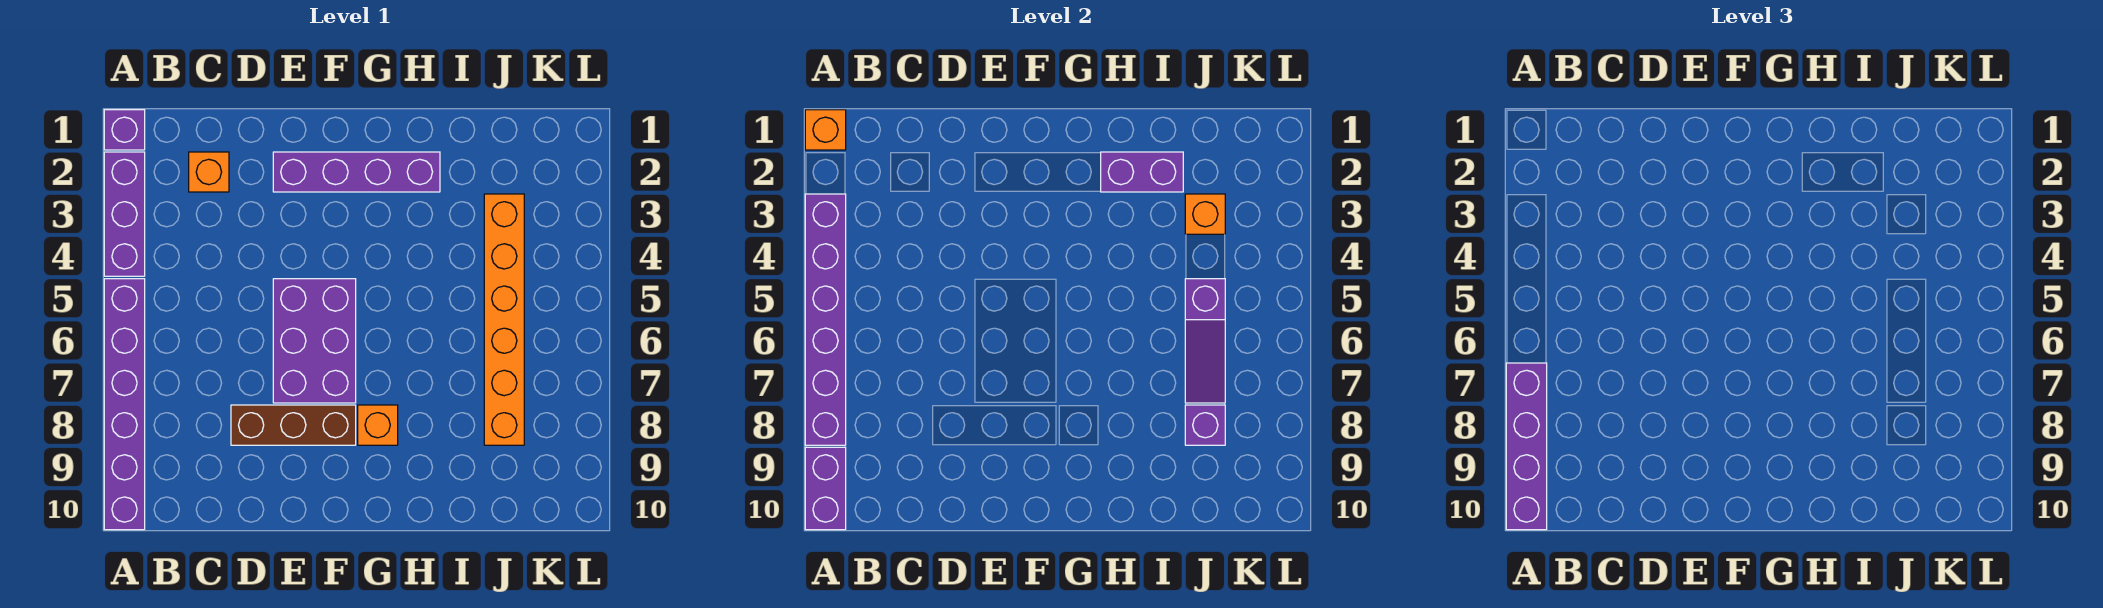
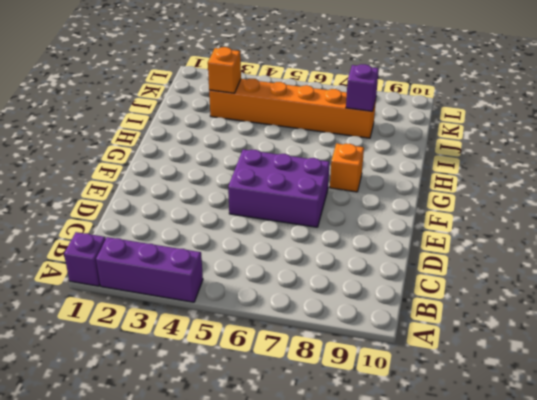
none -> purple brick A5:A10 level 1
none -> orange brick C2 level 1
none -> brown brick D8:F8 level 1

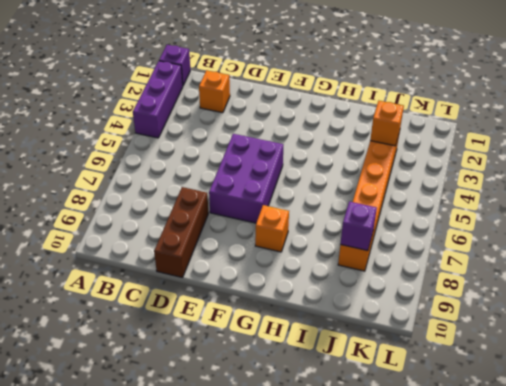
brown brick D8:D10 level 1 -> brown brick D8:F8 level 1
none -> purple brick A5:A10 level 1
none -> purple brick E2:H2 level 1
none -> orange brick A1 level 2

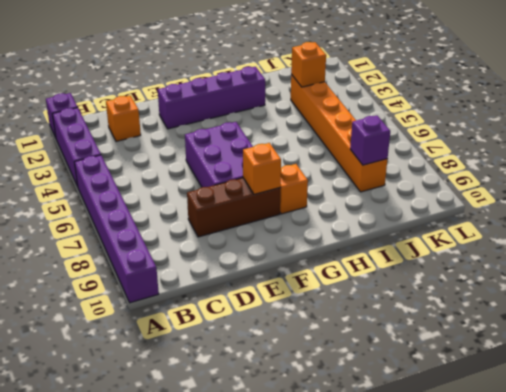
orange brick F8 level 2 -> orange brick A1 level 2
none -> purple brick A3:A8 level 2
none -> purple brick A9:A10 level 2
none -> purple brick H2:I2 level 2

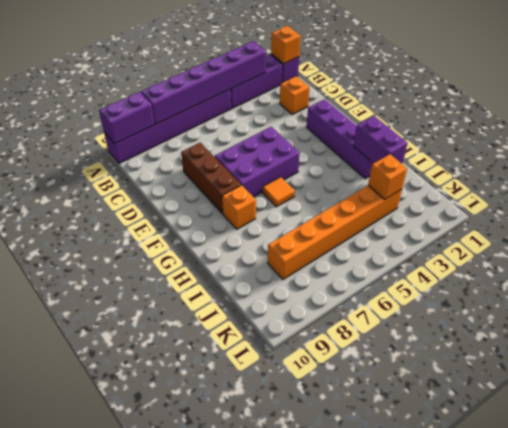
orange tile G6 level 1 -> none
none -> purple slope J5:J7 level 2 top 5
none -> purple brick J8 level 2
none -> purple brick A7:A10 level 3

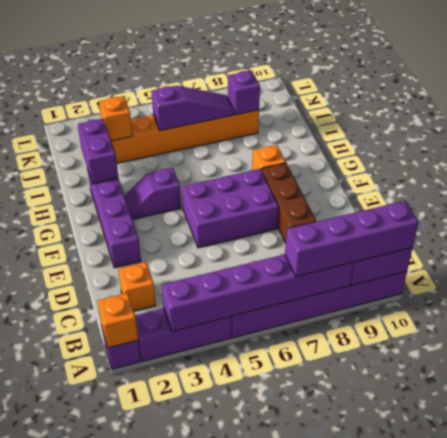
purple slope G3:G4 level 1 top 4 -> none

